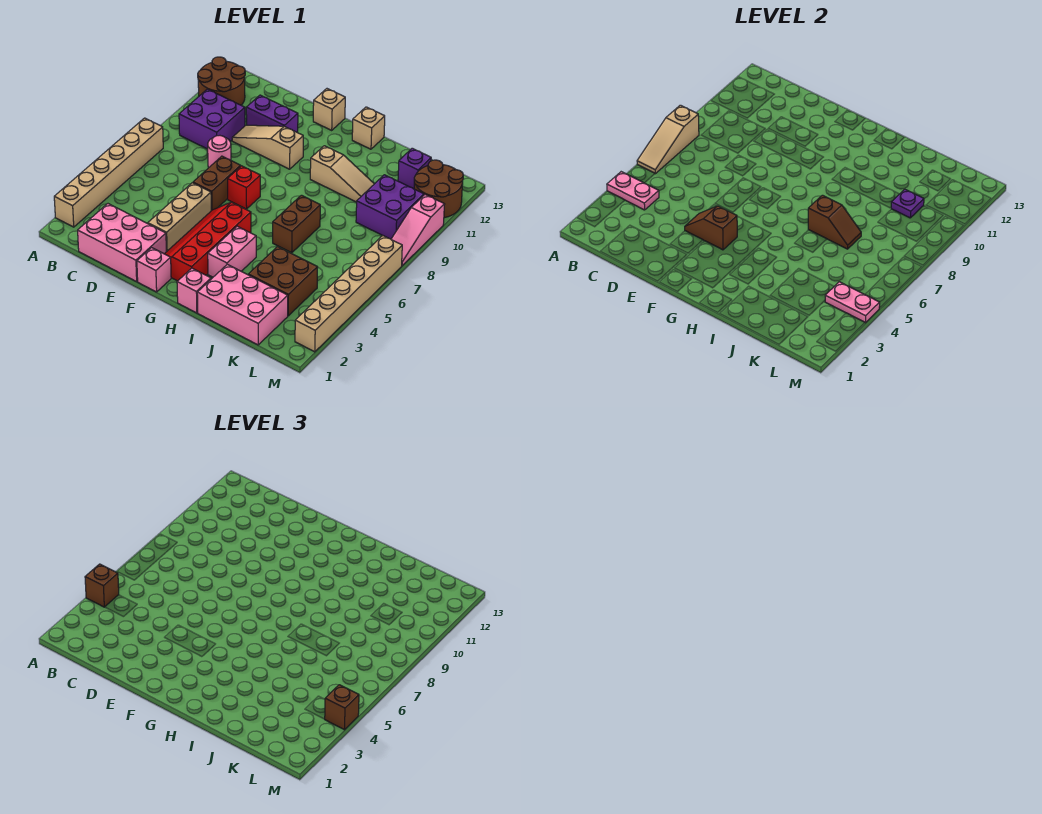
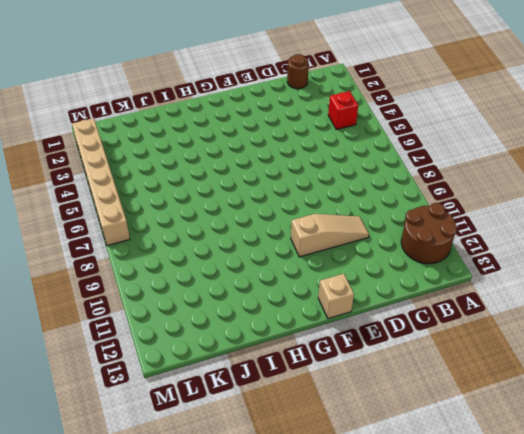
red brick B4 level 1 -> red brick F7 level 1
brown round brick C1 level 1 -> pink brick C1:E2 level 1
none -> tan brick A2:A7 level 1
none -> purple brick B9:C10 level 1
none -> pink round brick D8 level 1
none -> purple brick D11:E11 level 1

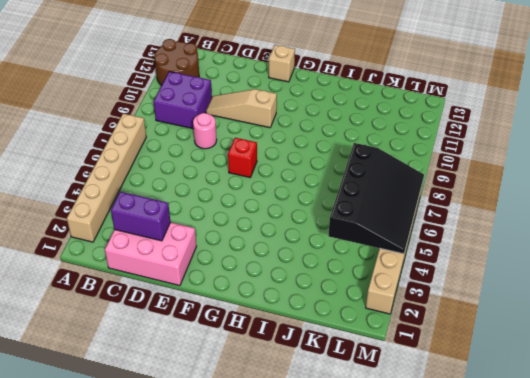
purple brick C2:D2 level 2 -> purple brick D11:E11 level 1
black slope K4:M7 level 2 top K -> pink plate L4:M4 level 2
none -> tan brick E3:E5 level 1
none -> brown brick E6:E7 level 1
none -> pink brick F1 level 1
none -> red slope F2:G5 level 1 top G

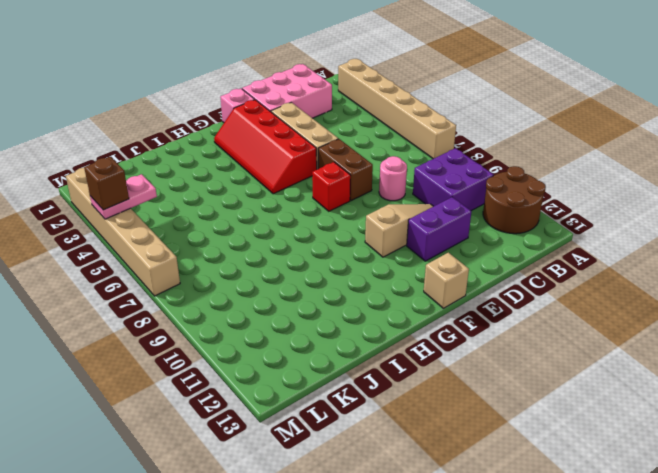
red slope F2:G5 level 1 top F -> red slope F2:G5 level 1 top G
none -> pink brick H1 level 1
none -> pink brick H3:H4 level 1
none -> tan slope H10:J10 level 1 top H
none -> tan brick H13 level 1

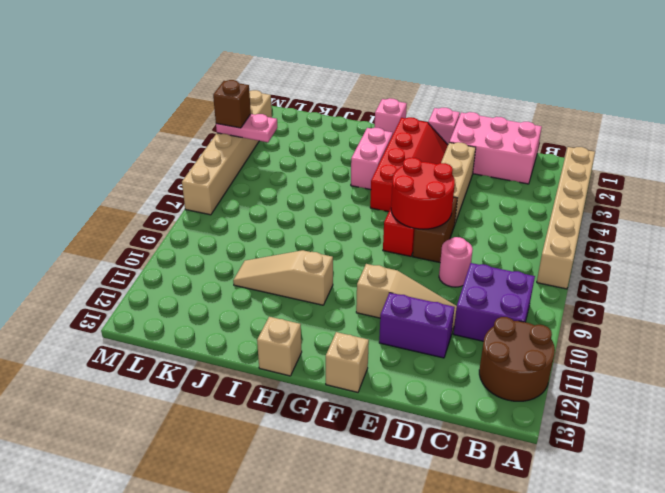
red round brick E6:F7 level 2 -> none
none -> pink brick I1:K2 level 1
none -> brown brick I6:I7 level 1
none -> brown brick J3:K4 level 1
none -> purple brick K9:L10 level 1

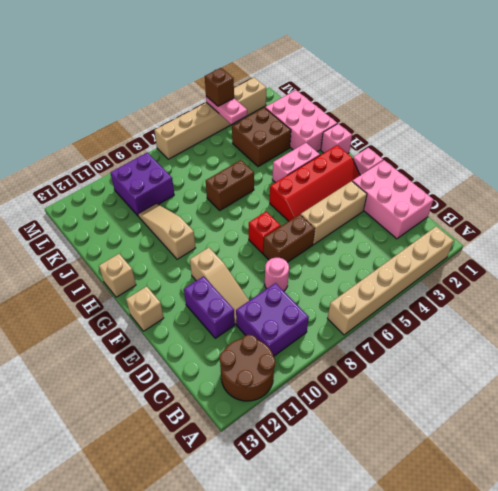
none -> purple brick K12 level 1
none -> brown round brick L11:M12 level 1
none -> pink slope M8:M10 level 1 top 10
none -> pink plate A4:B4 level 2

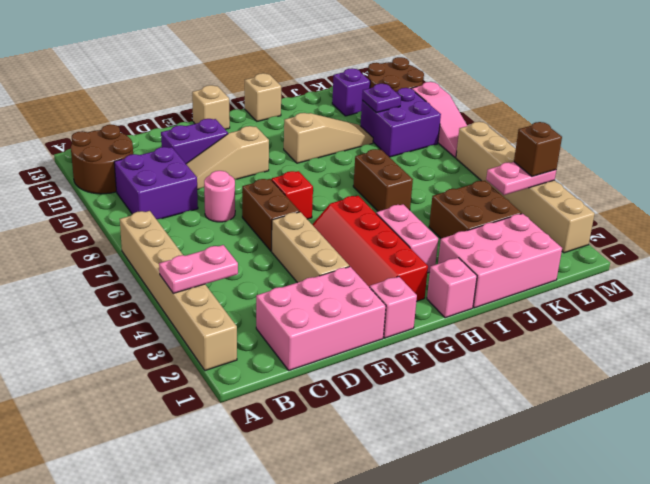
none -> tan slope A6:A8 level 2 top 8
none -> brown slope E4:F4 level 2 top F
none -> brown slope I7:J7 level 2 top I
none -> brown brick A4 level 3

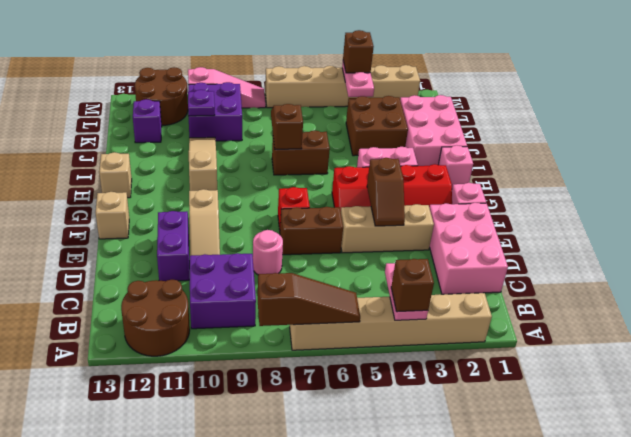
brown slope A6:A8 level 2 top 8 -> tan slope A6:A8 level 2 top 8

